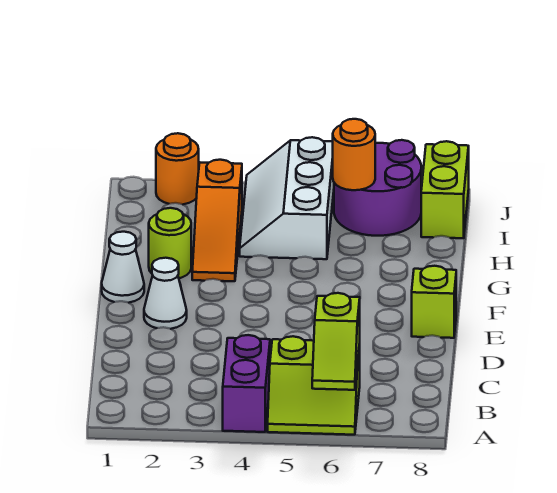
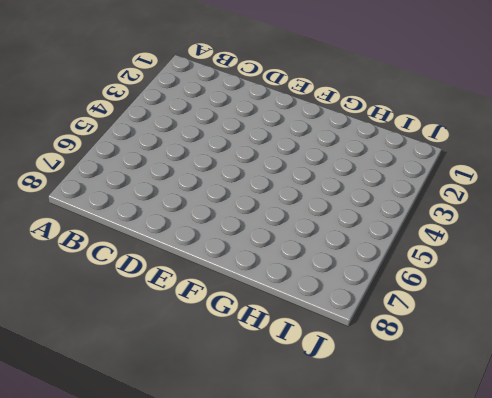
none -> purple brick A4:B4 level 1
none -> lime slope A5:B6 level 1 top B
none -> white cone E2 level 1

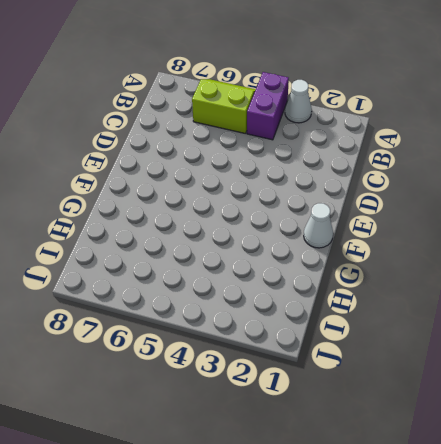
white cone A3 level 1 -> white cone E2 level 1
none -> lime brick E8 level 1
none -> lime round brick G2 level 1
none -> orange slope G3:I3 level 1 top I

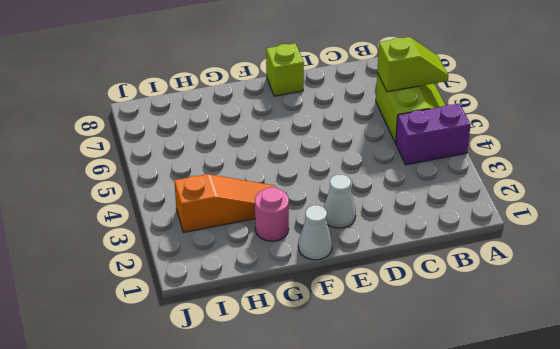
pink round brick G2 level 1 -> lime round brick G2 level 1
none -> white slope H4:J5 level 1 top 5
none -> purple round brick I6:J7 level 1
none -> lime brick I8:J8 level 1

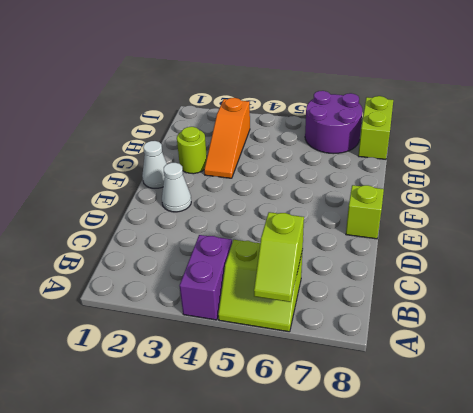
none -> white slope H4:J5 level 1 top 5
none -> orange round brick J2 level 1
none -> orange round brick I6 level 2

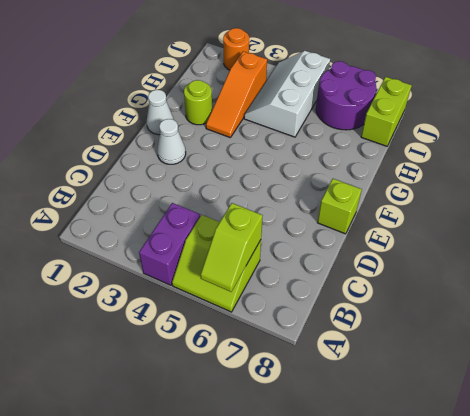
none -> orange round brick I6 level 2

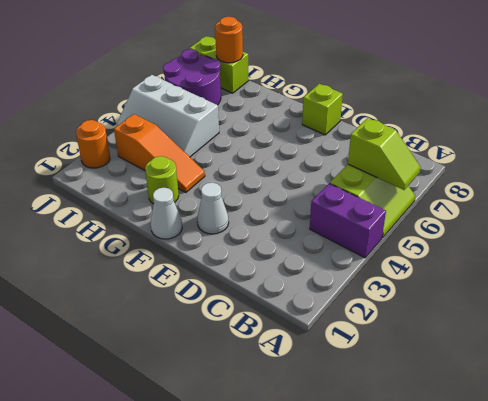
orange round brick I8 level 2 -> orange round brick I6 level 2

